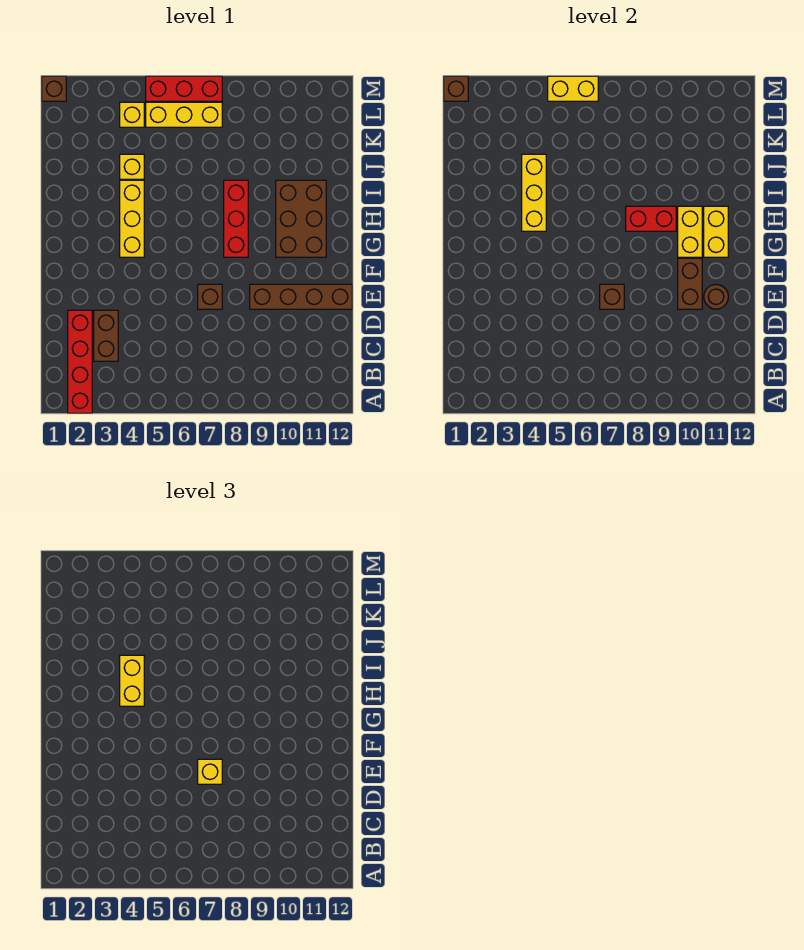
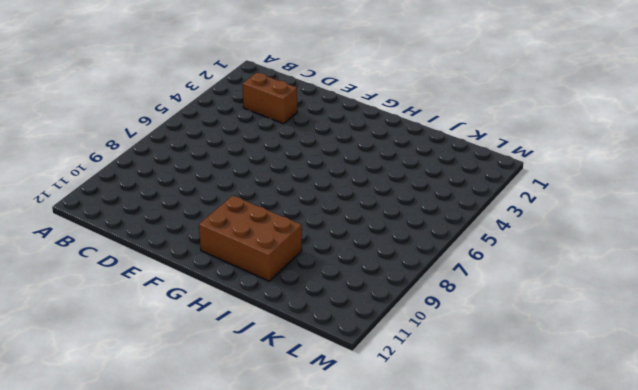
none -> red brick A2:D2 level 1
none -> brown brick E7 level 1
none -> brown brick E9:E12 level 1

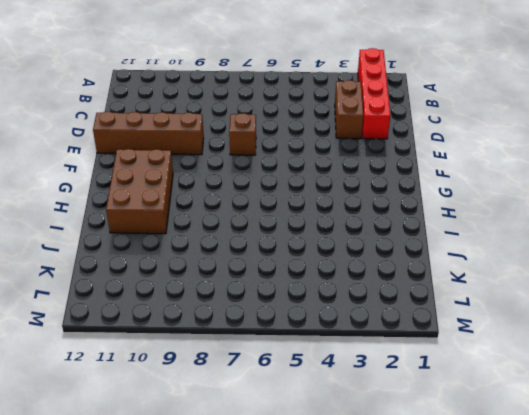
none -> yellow brick G4:I4 level 1
none -> red brick G8:I8 level 1
none -> yellow brick J4 level 1

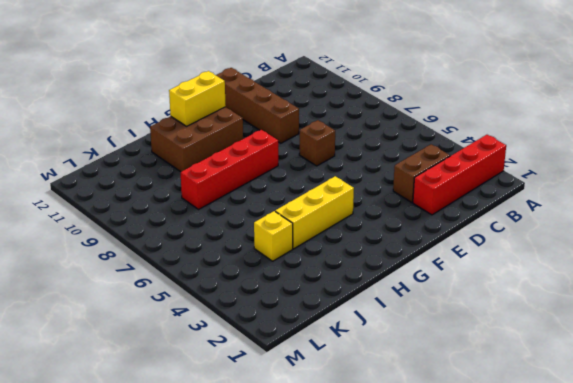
red brick G8:J8 level 1 -> red brick G8:I8 level 1
none -> yellow brick L4 level 1
none -> yellow brick L5:L7 level 1
none -> brown brick M1 level 1

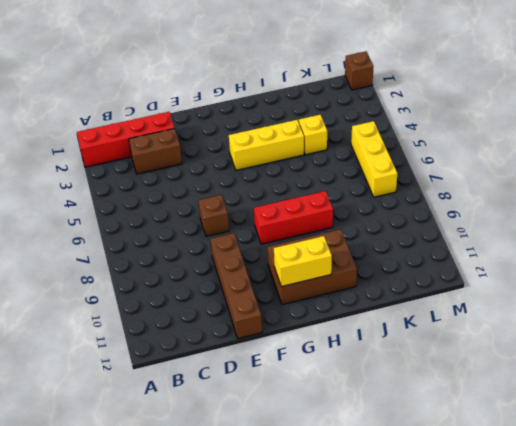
none -> yellow brick L4 level 1
none -> red brick M5:M7 level 1
none -> brown brick E7 level 2

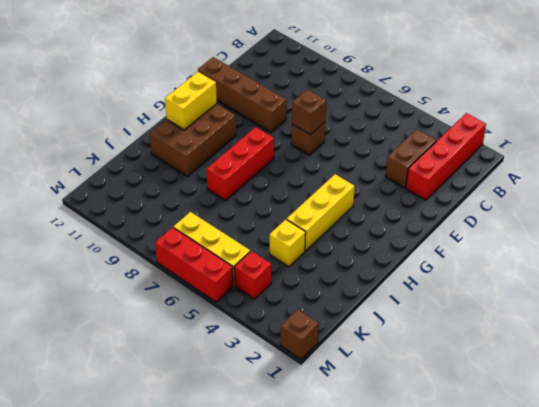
red brick L4 level 1 -> yellow brick L4 level 1
none -> brown brick E10:F10 level 2
none -> brown round brick E11 level 2
none -> yellow brick G10:H10 level 2

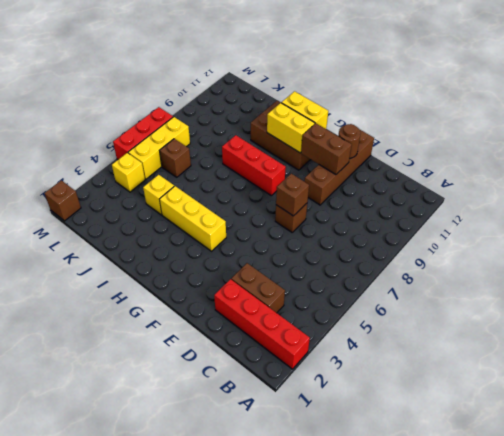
brown brick K6 level 1 -> brown brick M1 level 2
none -> yellow brick H4:J4 level 2
none -> red brick H8:H9 level 2
none -> yellow brick M5:M6 level 2

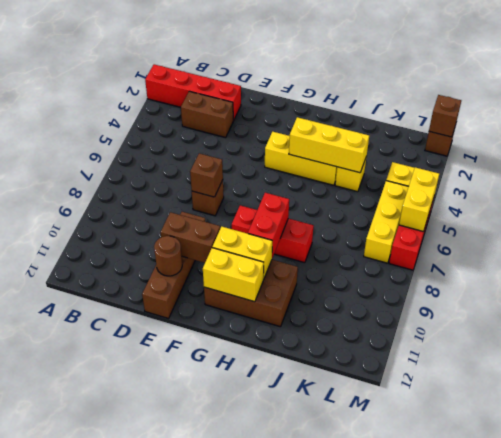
none -> yellow brick E7 level 3
none -> yellow brick H4:I4 level 3

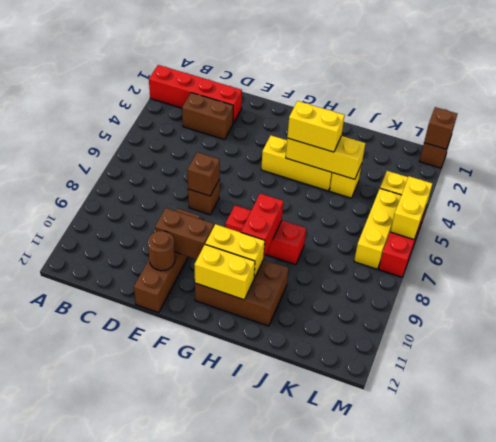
none -> yellow brick E7 level 3

